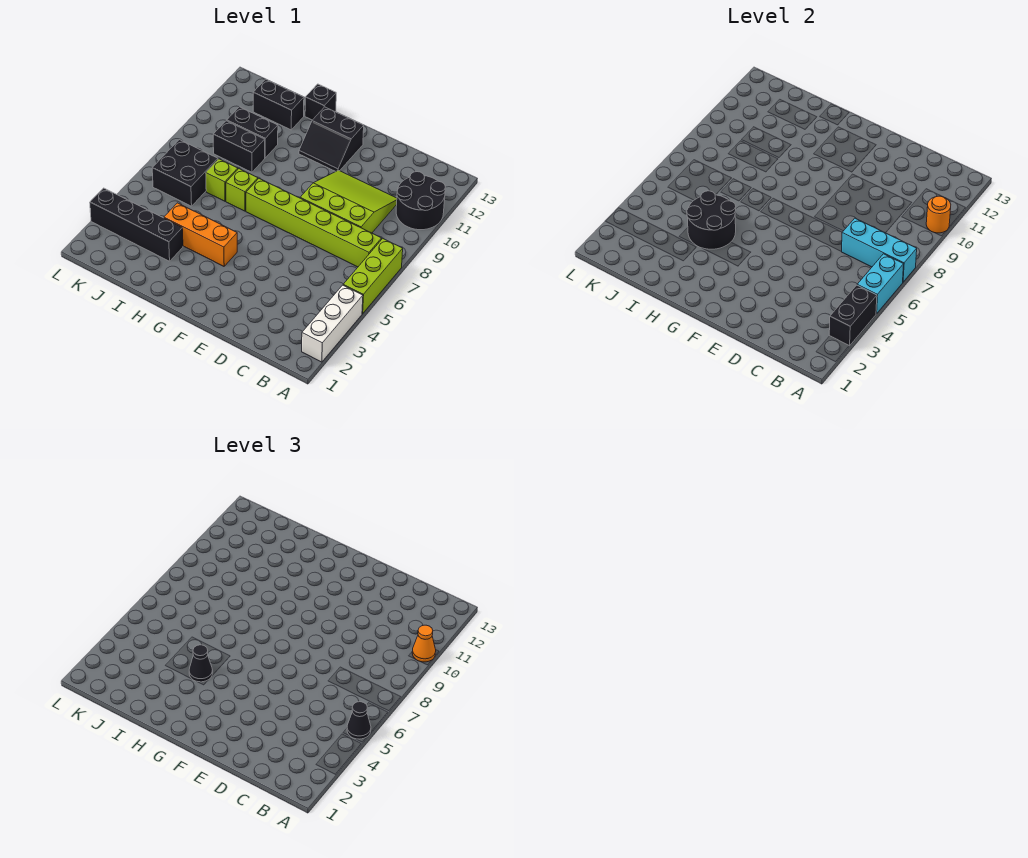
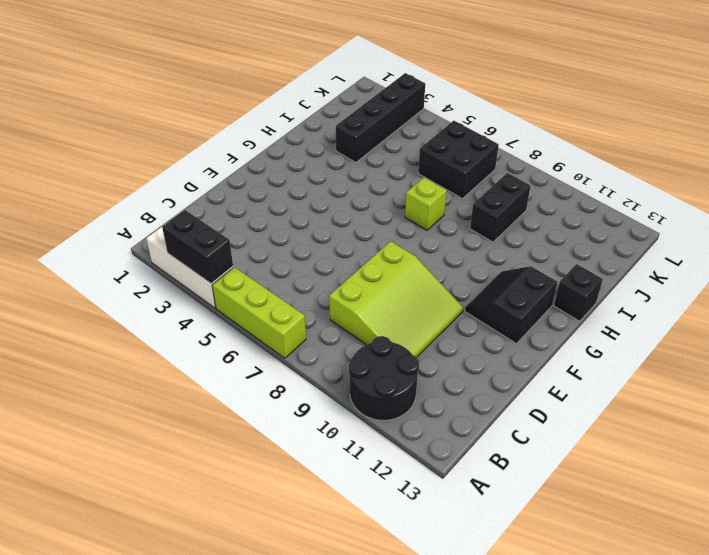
none -> lime brick B7:G7 level 1
none -> orange brick G4:I4 level 1
none -> lime brick I7 level 1

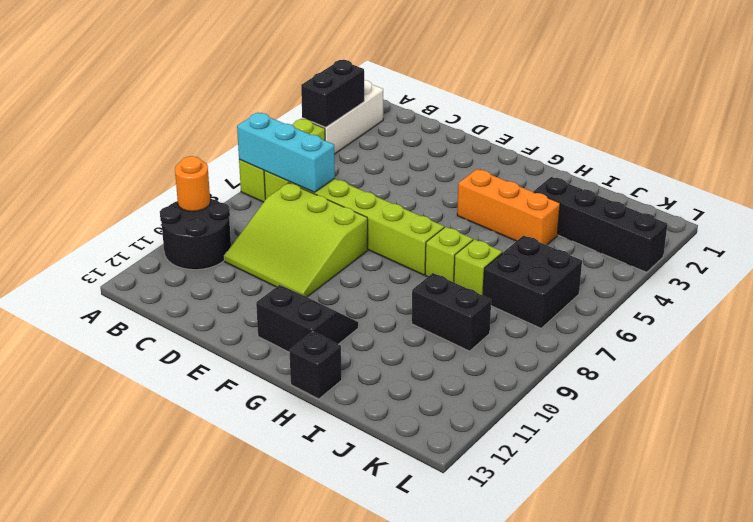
none -> black brick I10:J10 level 1
none -> black brick I12:J12 level 1
none -> cyan brick A5:A6 level 2

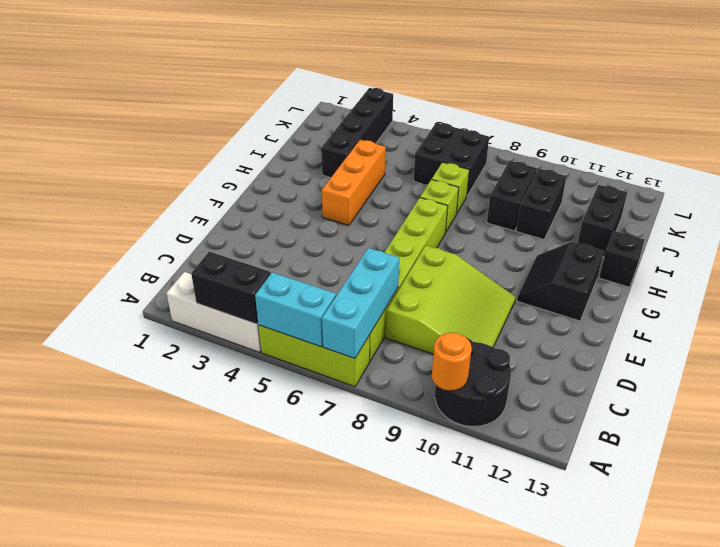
none -> black round brick H4:I5 level 2
none -> black cone A5 level 3
none -> orange cone A10 level 3

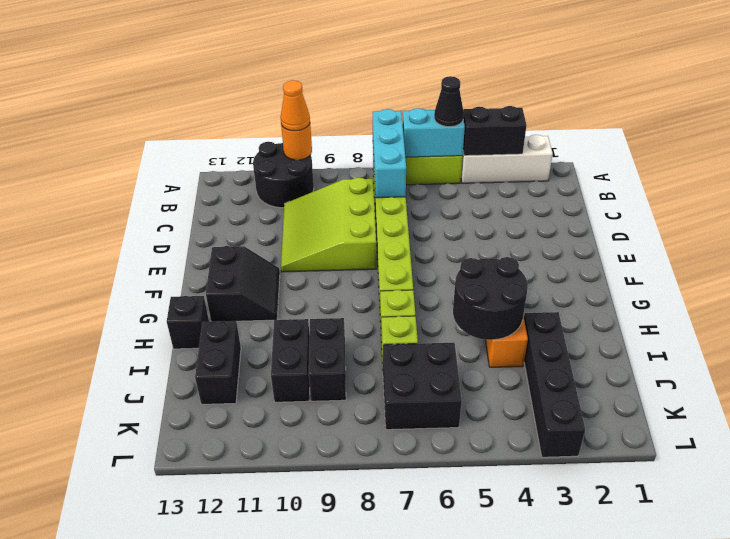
none -> black cone H4 level 3

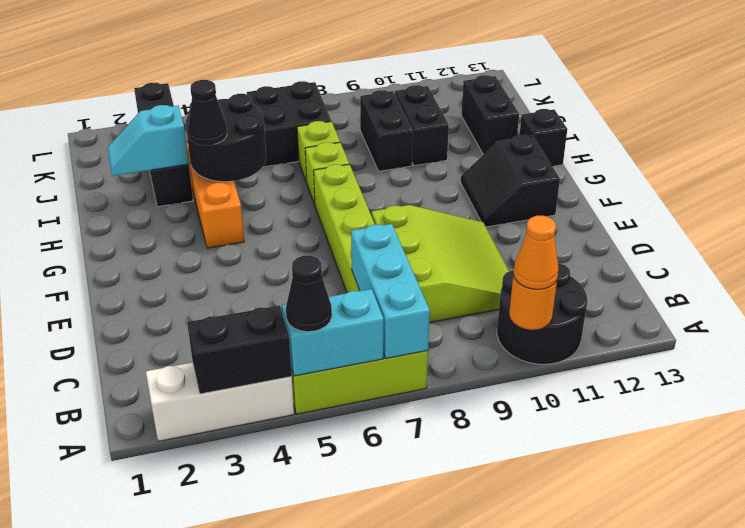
cyan slope I2:I3 level 2 top 3 -> none

